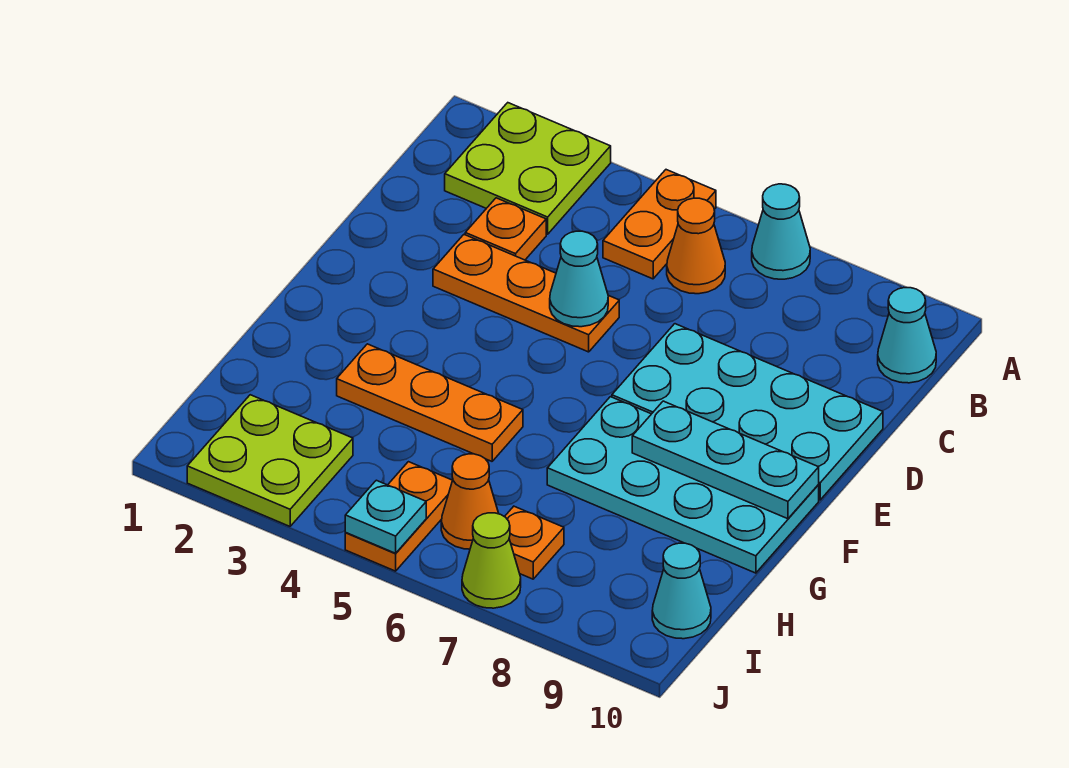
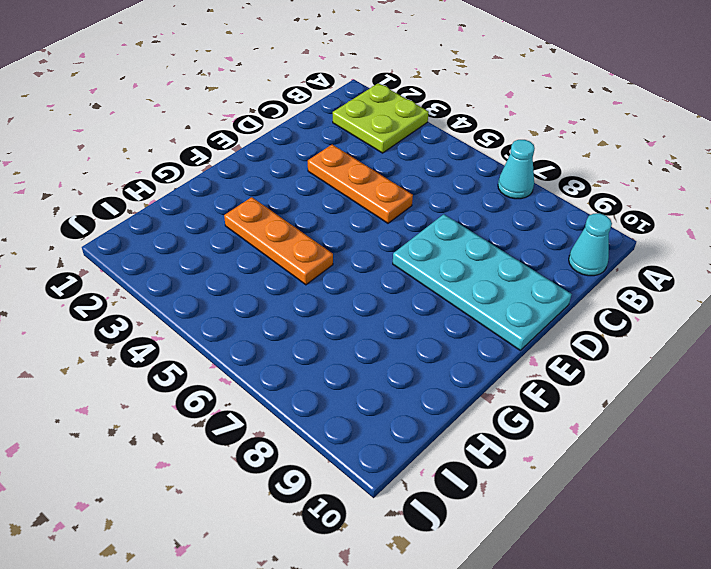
none -> orange plate A5:B5 level 1
none -> orange cone B6 level 1
none -> orange plate C3 level 1

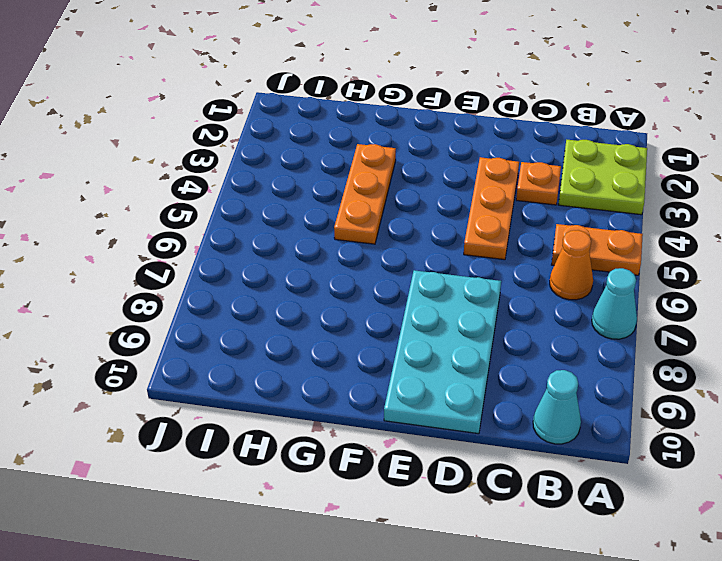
none -> cyan plate F7:G10 level 1
none -> lime plate I2:J3 level 1
none -> orange plate I5:J5 level 1

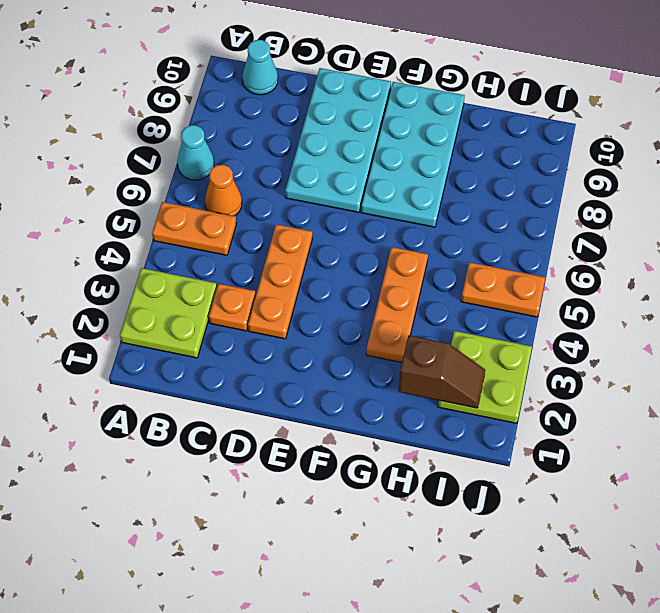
brown slope H2:I2 level 2 top H -> none
none -> orange cone I6 level 1
none -> orange plate I7 level 1
none -> cyan cone I10 level 1

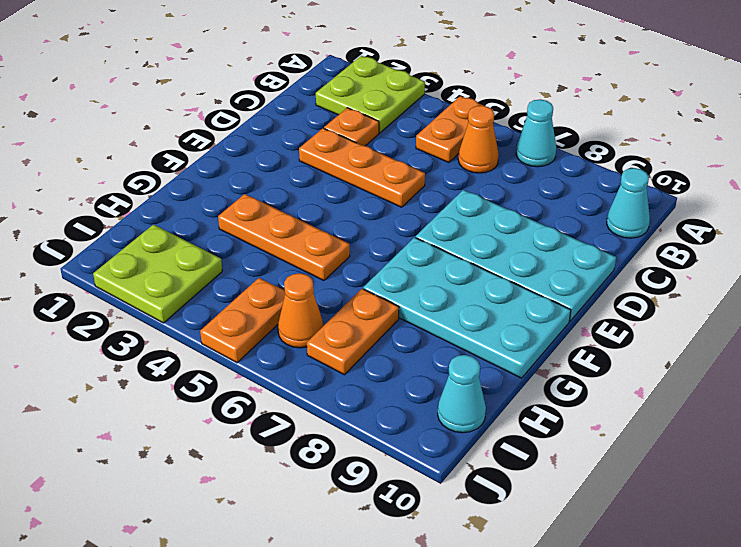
orange plate H7:I7 level 1 -> orange plate I7 level 1
none -> lime cone J7 level 1
none -> cyan cone D5 level 2
none -> cyan plate F8:F10 level 2

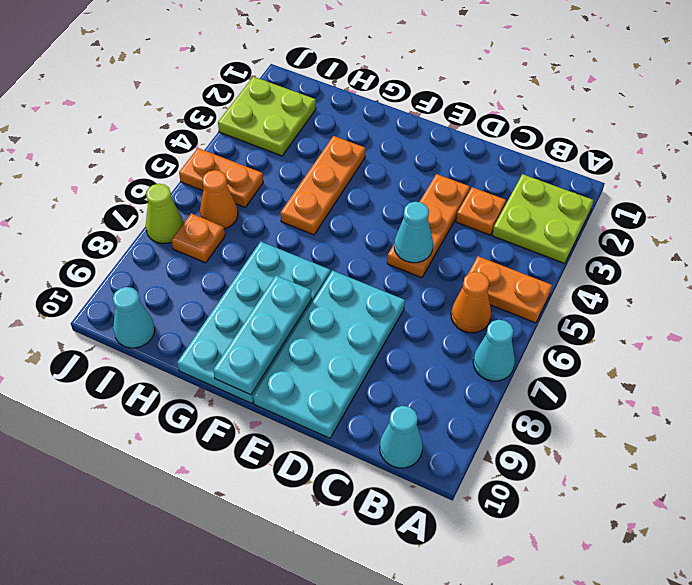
none -> cyan plate J5 level 2

